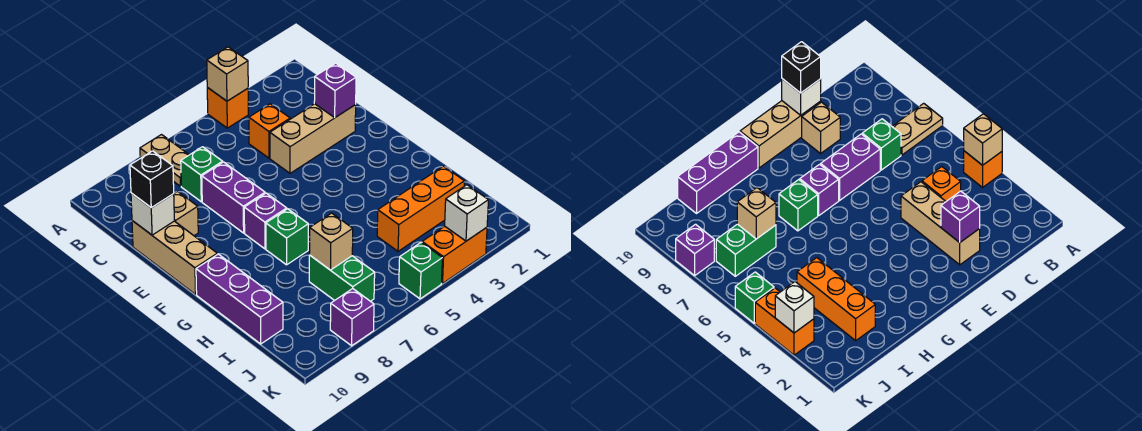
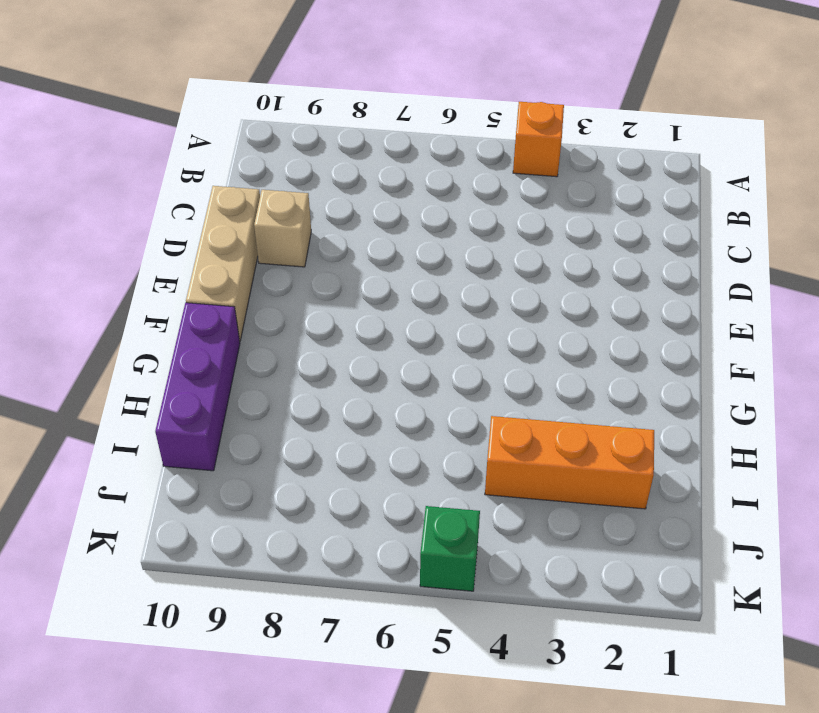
none -> tan plate A7:B7 level 1
none -> orange brick C4 level 1
none -> green brick C7 level 1

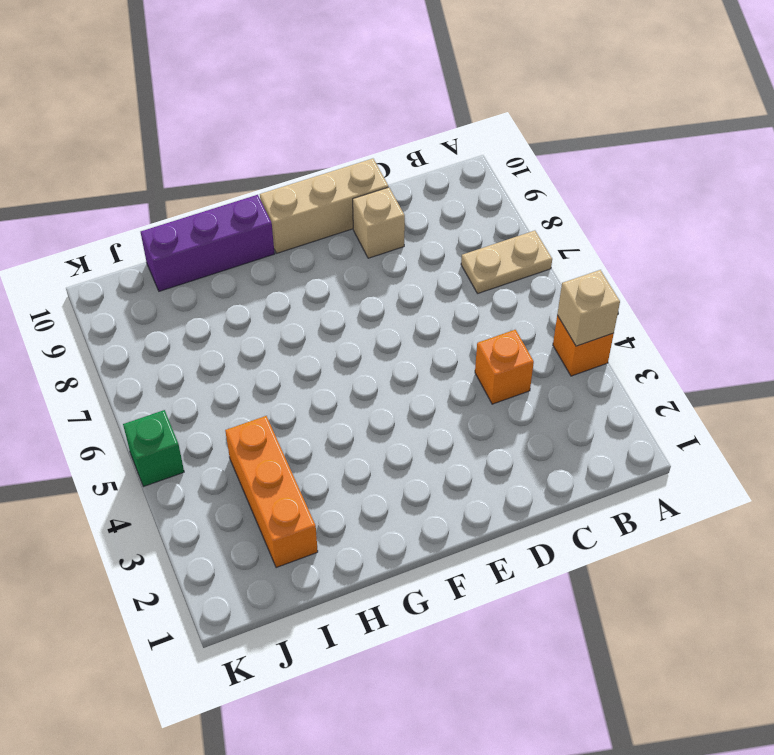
none -> green brick C7 level 1
none -> tan brick D2:D4 level 1
none -> purple brick D7:E7 level 1

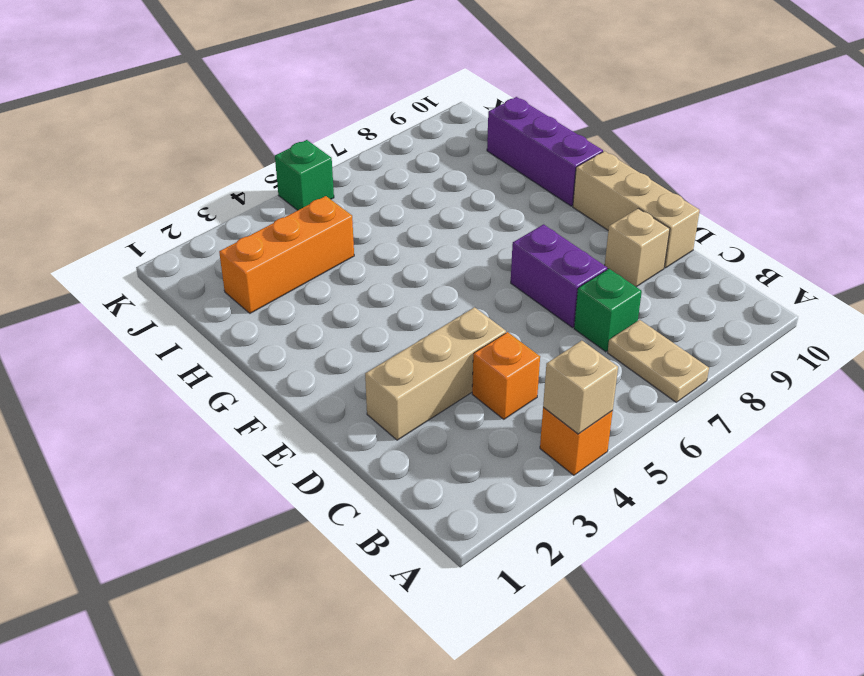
none -> purple brick F7 level 1
none -> green brick G7 level 1
none -> green brick I7:J7 level 1

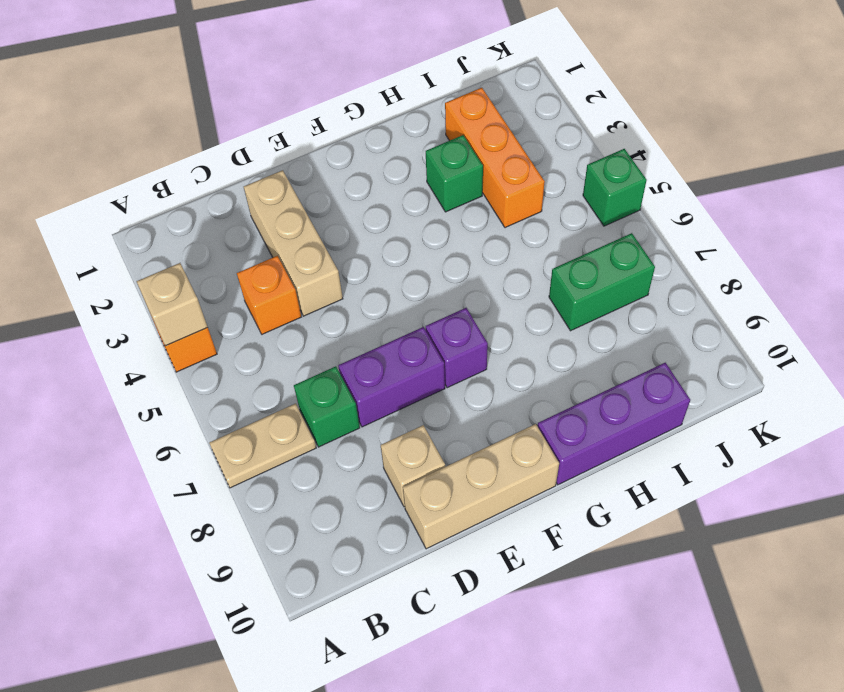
green brick H3 level 1 -> green brick G7 level 1
none -> orange brick K3:K4 level 1
none -> purple brick K8 level 1
none -> purple brick D2 level 2

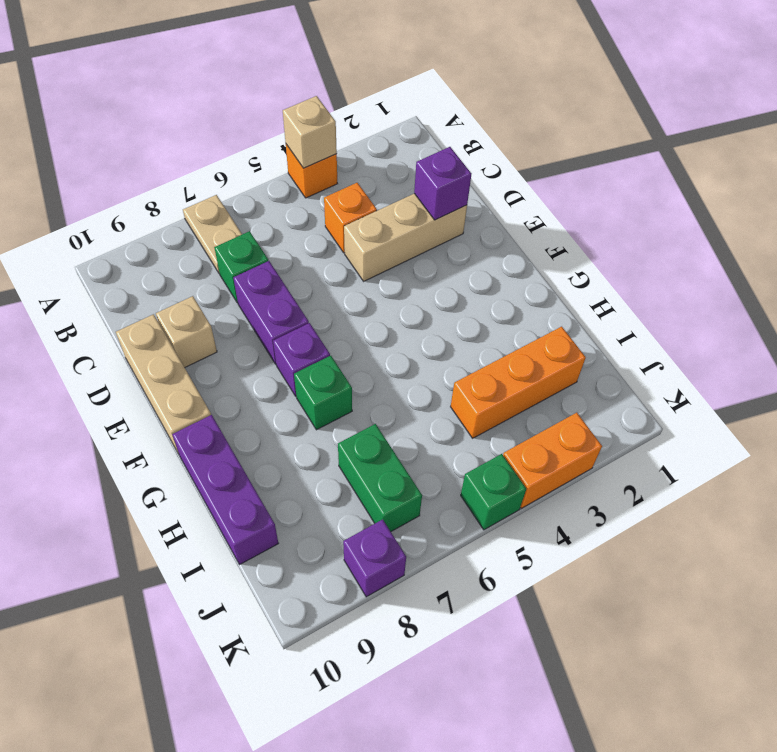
none -> white brick D10 level 2
none -> tan brick I7 level 2
none -> white brick K3 level 2

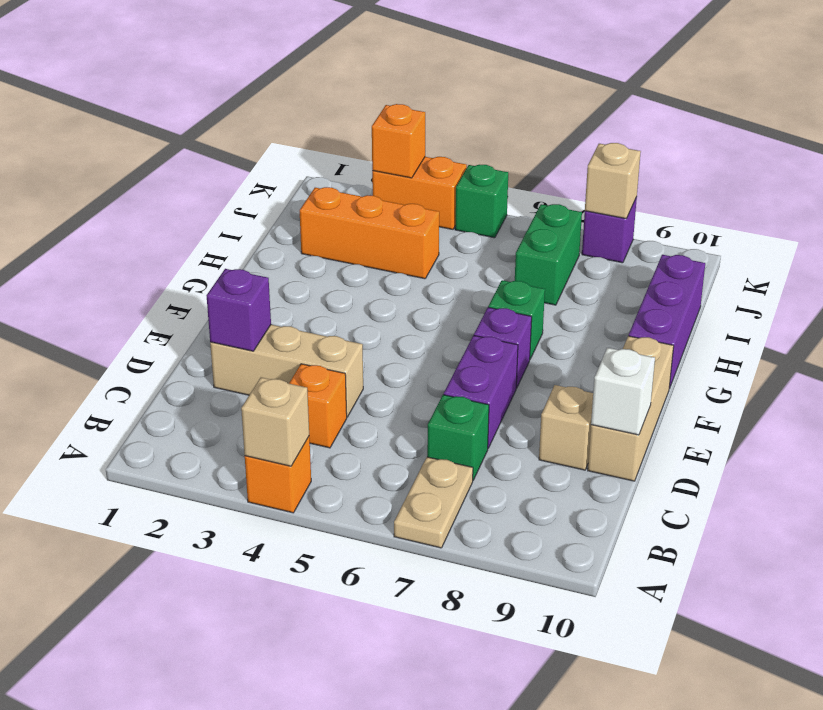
orange brick K3 level 2 -> white brick K3 level 2
tan brick K8 level 2 -> tan brick I7 level 2
none -> black brick D10 level 3

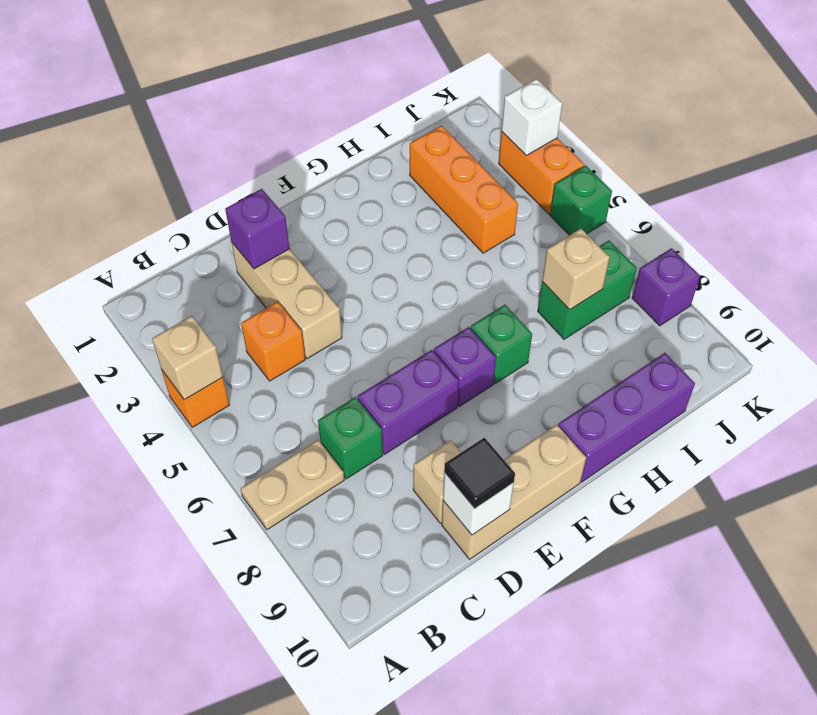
black tile D10 level 3 -> black brick D10 level 3

